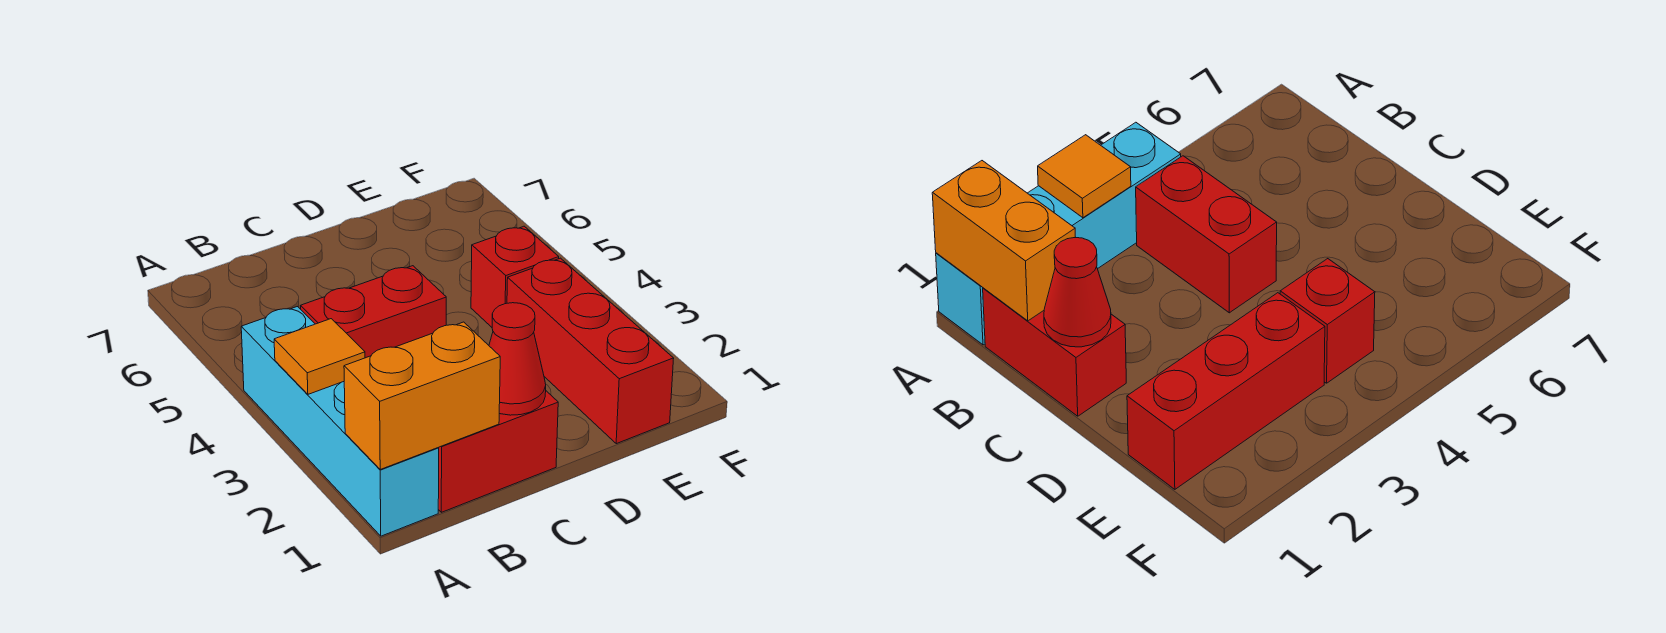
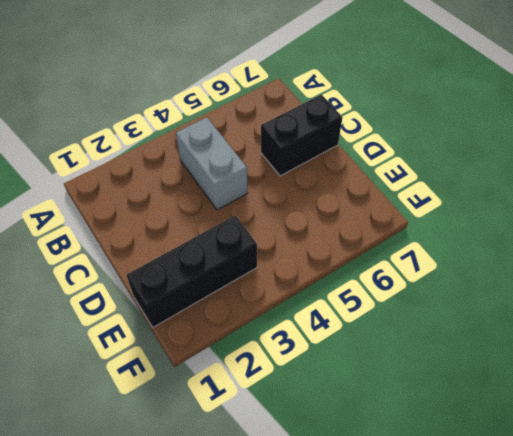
grey brick B4:C4 level 1 -> red brick B4:C4 level 1
black brick C6:C7 level 1 -> none
black brick E1:E3 level 1 -> red brick E1:E3 level 1
none -> cyan brick A1:A4 level 1
none -> red brick B1:C1 level 1

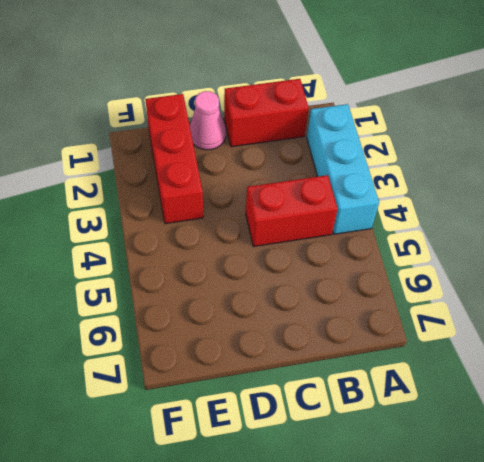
cyan brick A2:A4 level 1 -> cyan brick A1:A4 level 1
pink cone D1 level 1 -> none
none -> red brick E4 level 1
none -> orange brick A1:B1 level 2

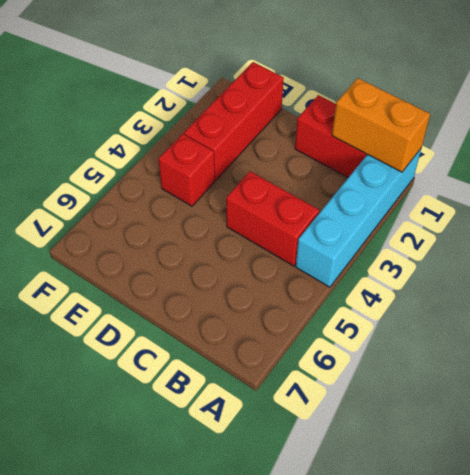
none -> orange tile A3 level 2
none -> red cone C1 level 2

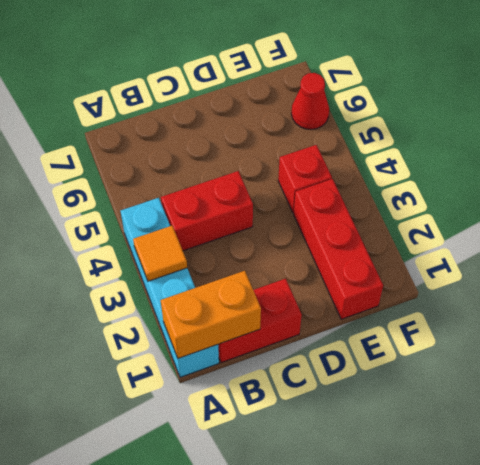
red cone F6 level 1 -> red cone C1 level 2

